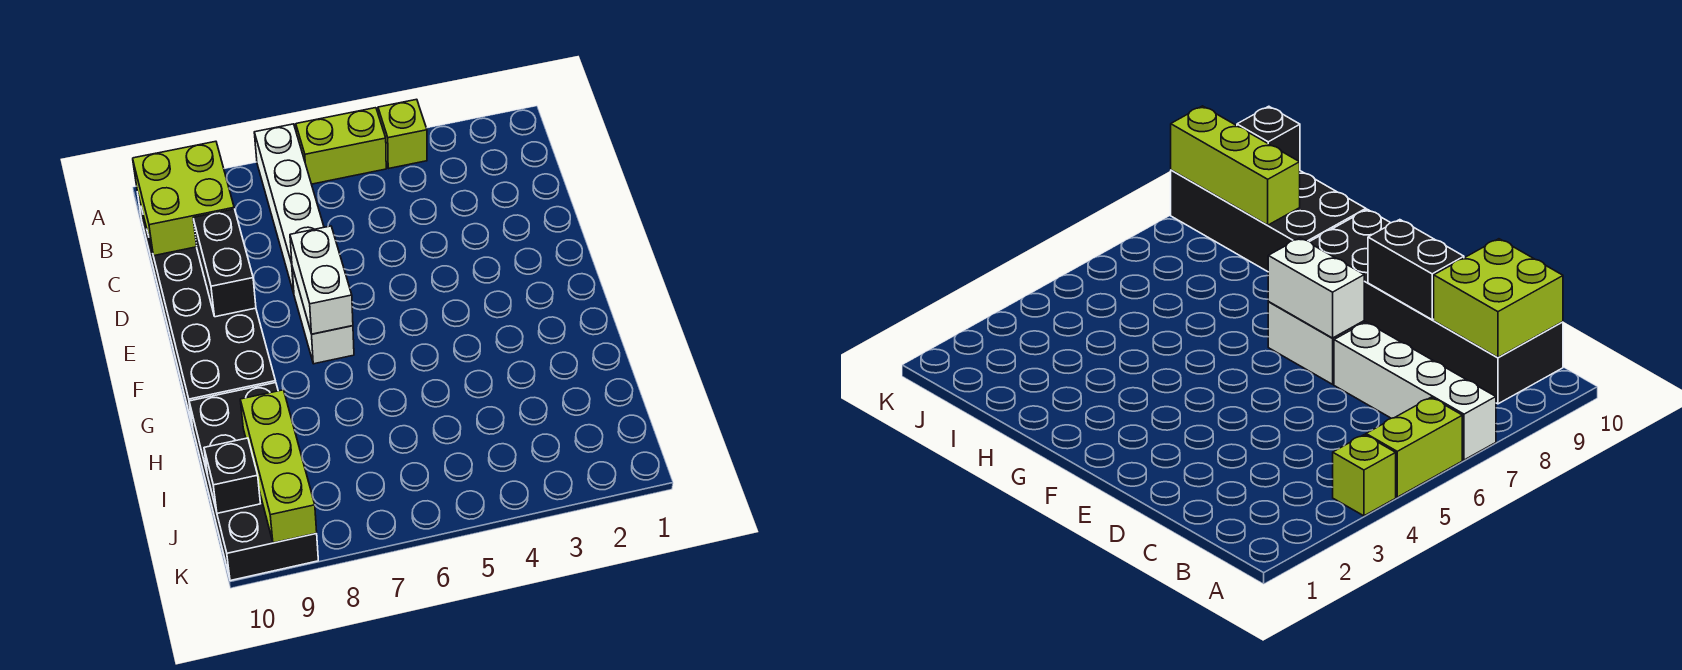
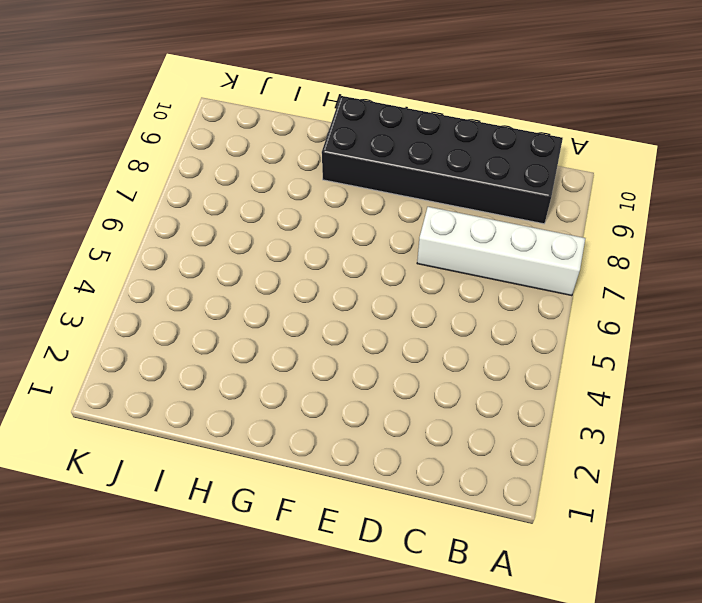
none -> lime brick A4 level 1
none -> lime brick A5:A6 level 1

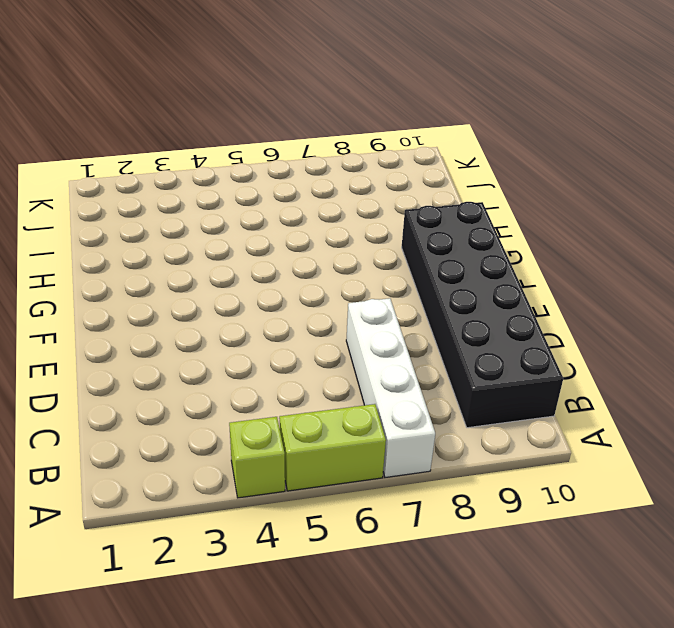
none -> white brick E7:F7 level 1
none -> black brick H9:K10 level 1

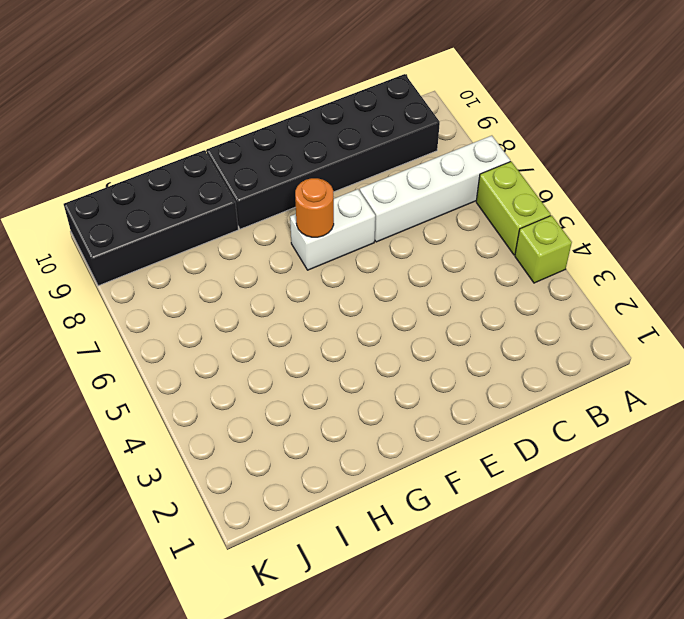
orange round brick F7 level 2 -> white brick E7:F7 level 2
none -> lime brick B9:C10 level 2
none -> black brick D9:E9 level 2

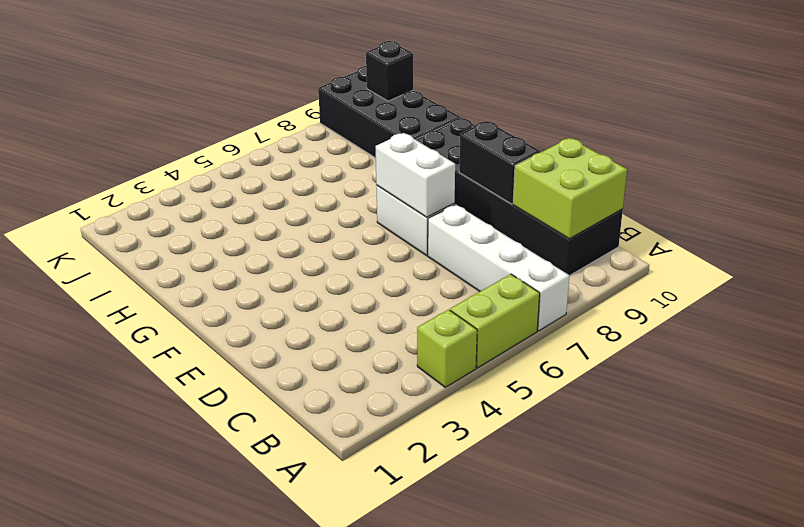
none -> lime brick I9:K9 level 2

